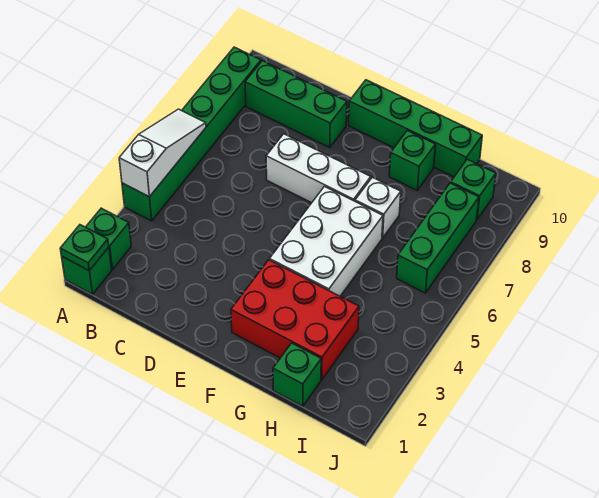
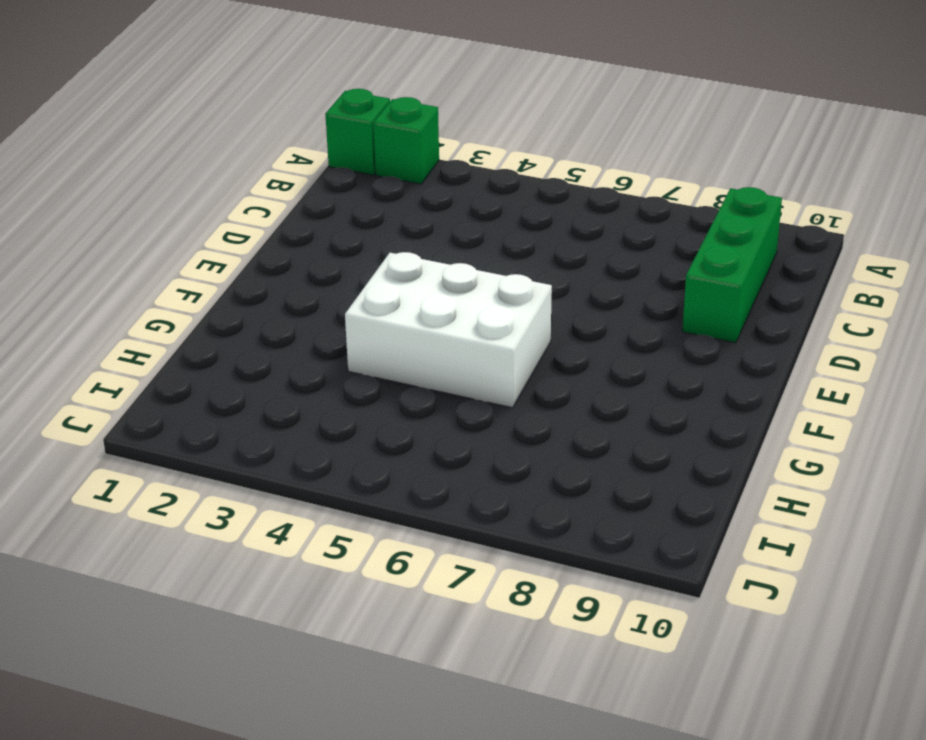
none -> green brick A4:A9 level 1
none -> white brick D7:F7 level 1
none -> green brick E10:H10 level 1

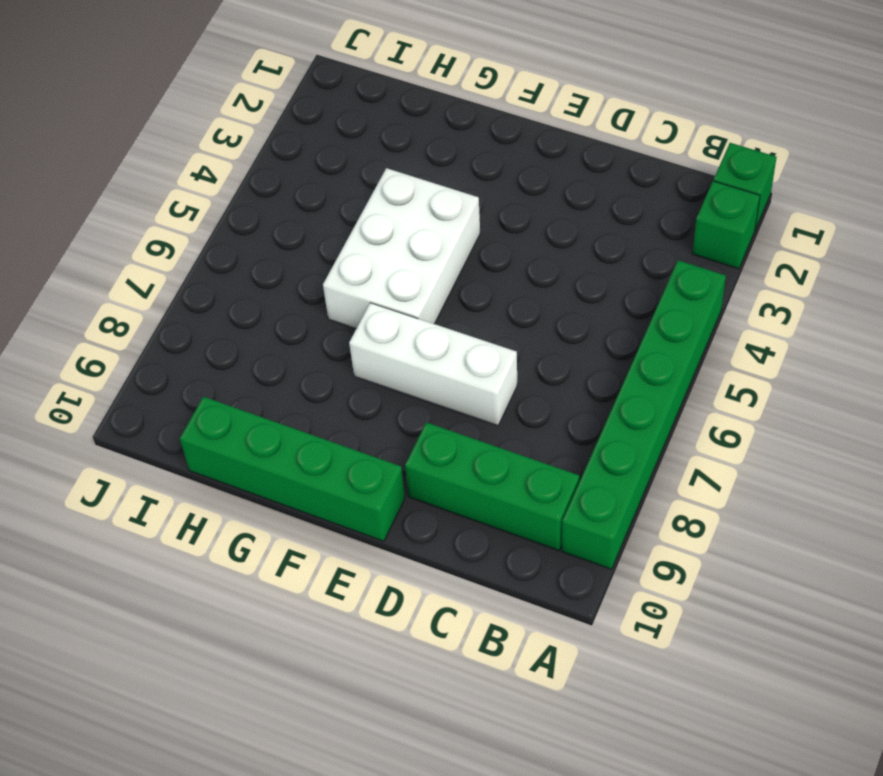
none -> red brick F2:H3 level 1
none -> white brick G7 level 1
none -> green brick G9 level 1

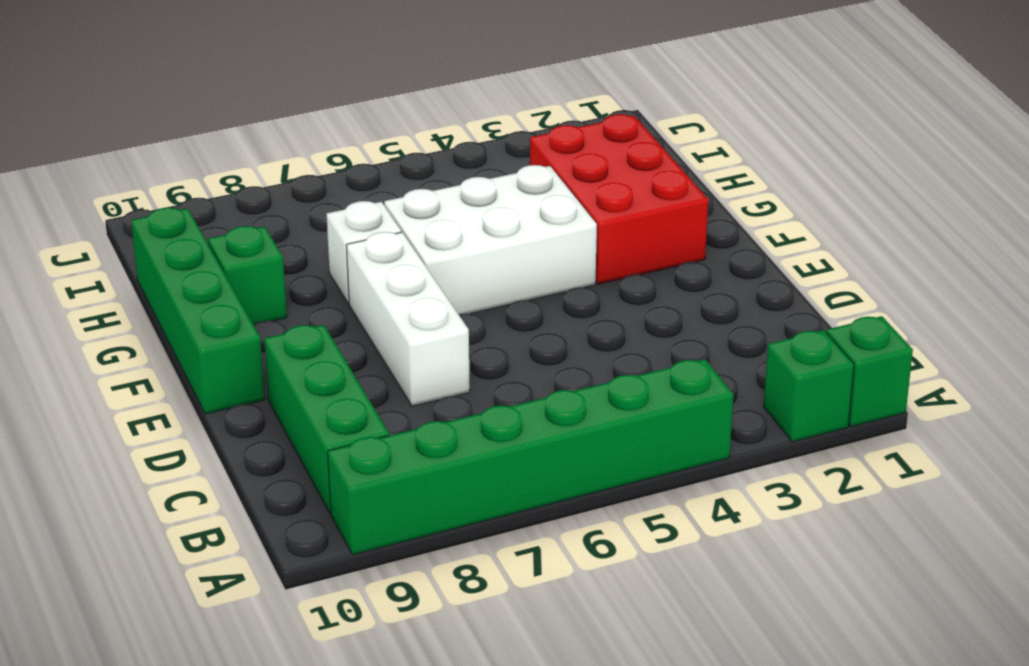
none -> green brick H1 level 1
none -> green brick I6:I8 level 1
none -> green brick I9 level 1

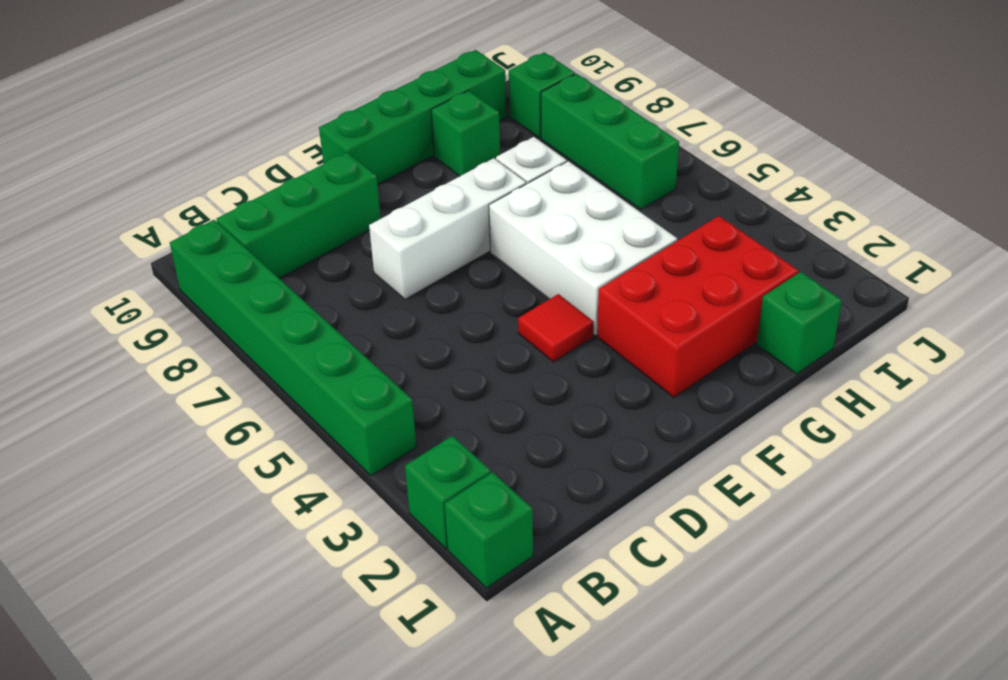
red tile E4 level 1 -> none
none -> green plate A1 level 2
none -> white slope A4:A6 level 2 top 4

